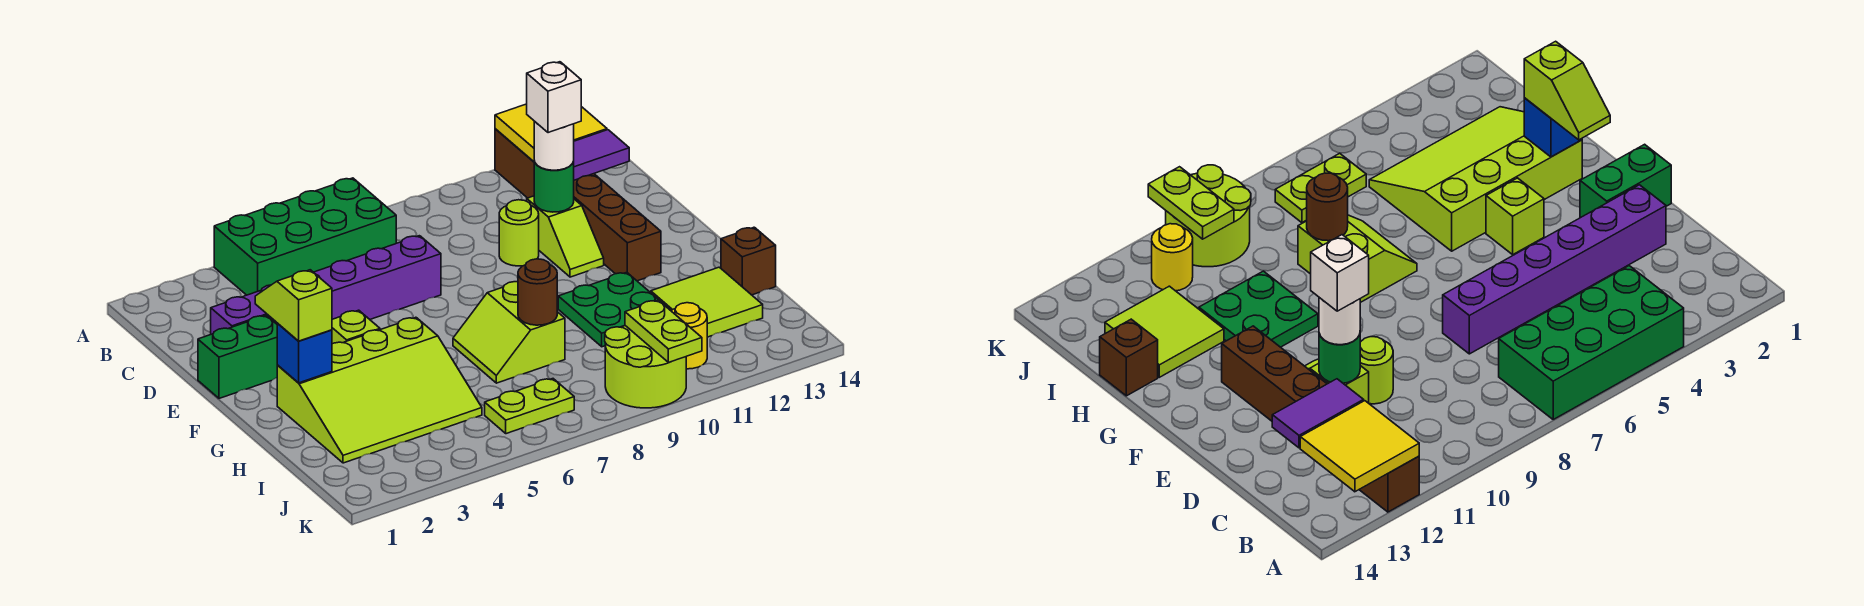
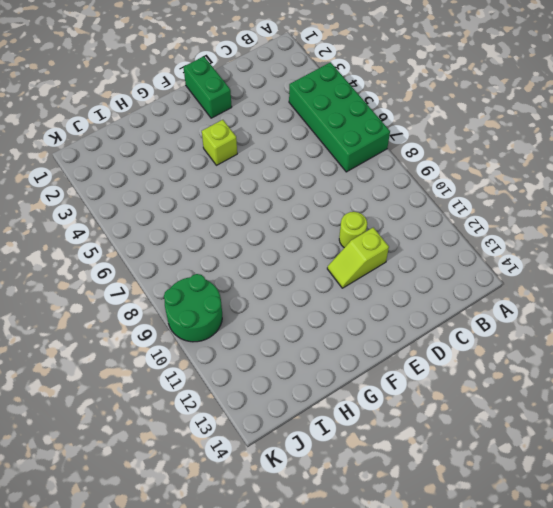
green round brick J9:K10 level 1 -> lime round brick J9:K10 level 1
none -> brown brick A12:F12 level 1
none -> purple brick D2:D7 level 1
none -> lime slope G2:I5 level 1 top G

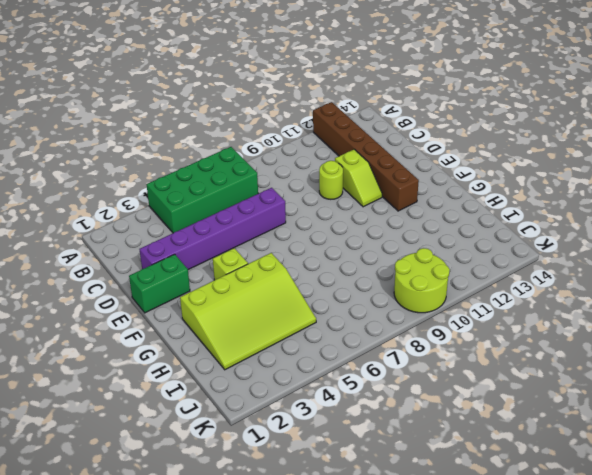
none -> lime slope G7:H8 level 1 top 8
none -> green plate G10:H11 level 1
none -> lime tile H12:I13 level 1

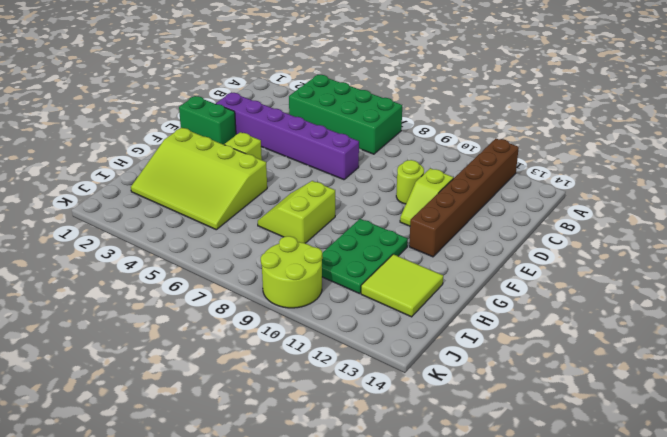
green plate G10:I11 level 1 -> green plate G10:H11 level 1
none -> brown brick H14 level 1
none -> lime plate J6:J7 level 1
none -> yellow round brick J11 level 1

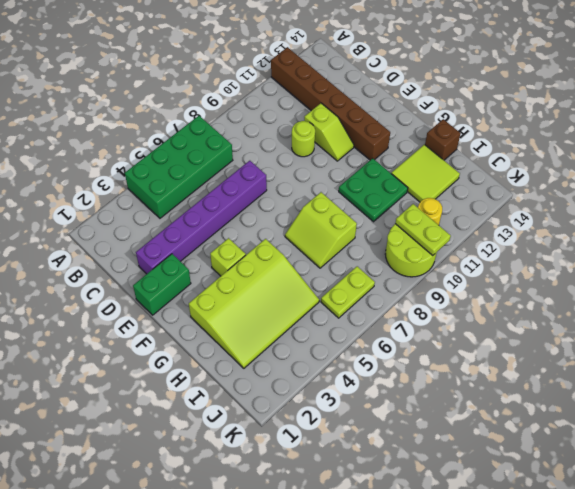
none -> yellow tile A12:B13 level 2
none -> purple tile C12:C13 level 2
none -> green round brick D11 level 2

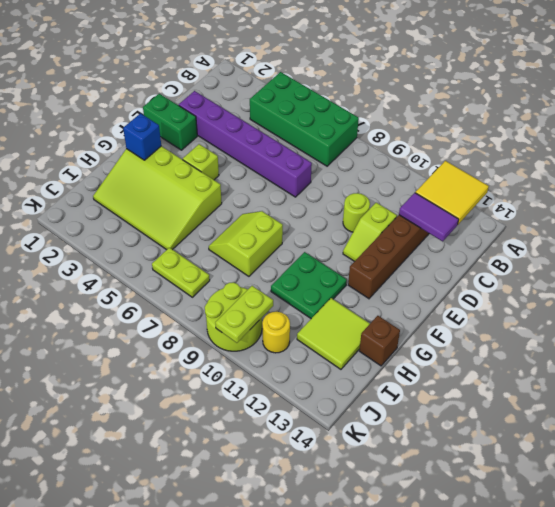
none -> green round brick D11 level 2
none -> brown round brick H8 level 2
none -> white round brick D11 level 3

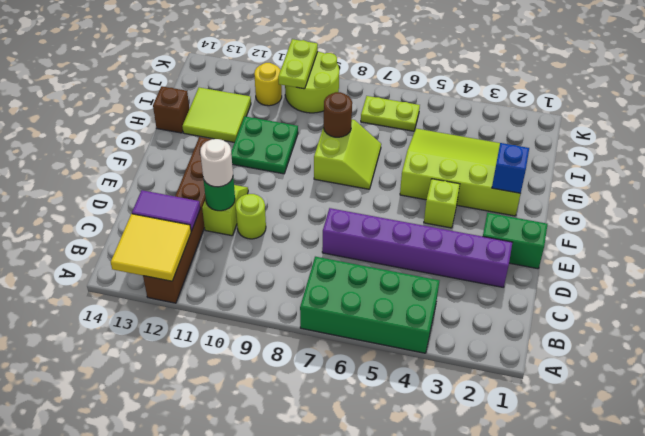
none -> lime slope F2:G2 level 3 top G
none -> white brick D11 level 4

